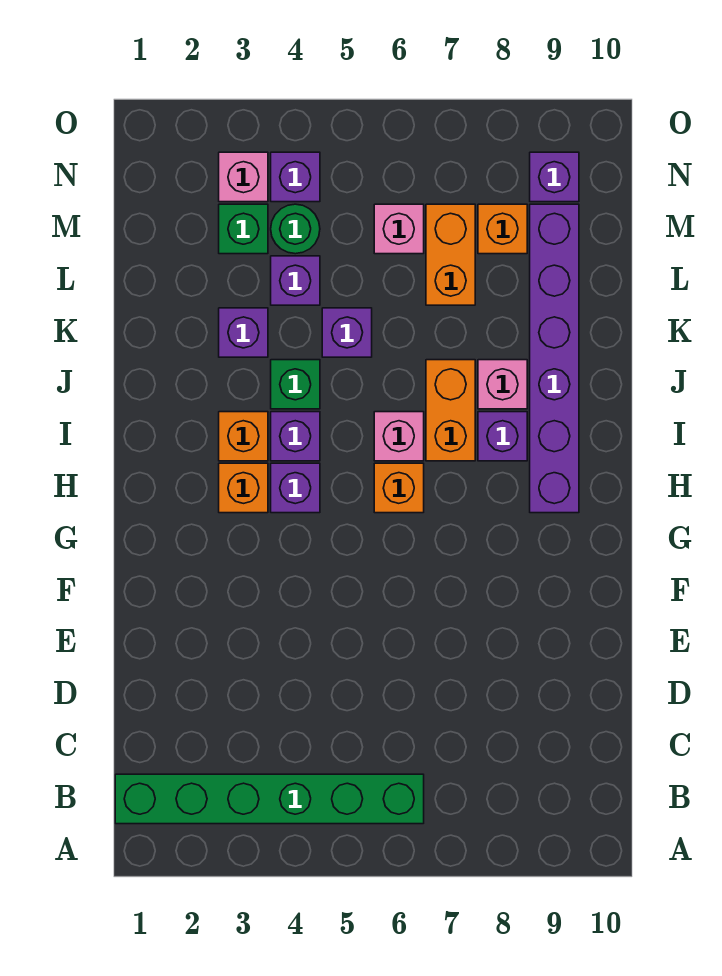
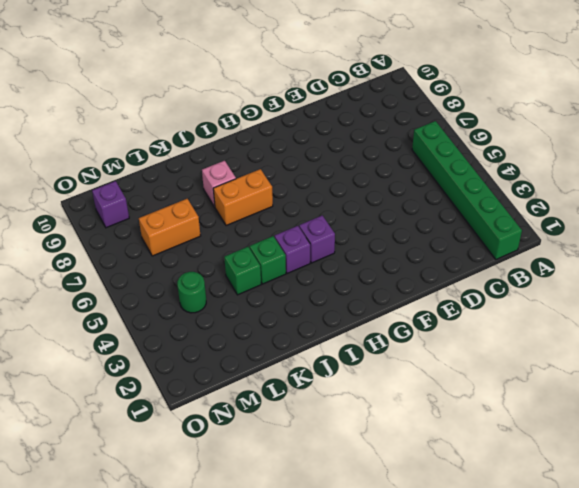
green brick K4 level 1 -> green brick M3 level 1
none -> orange brick H3 level 1
none -> orange brick H6 level 1
none -> purple brick H9:M9 level 1

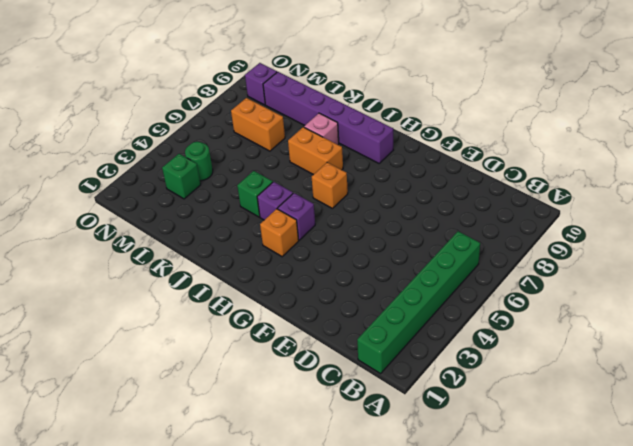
none -> orange brick I3 level 1
none -> pink brick I6 level 1
none -> purple brick I8 level 1

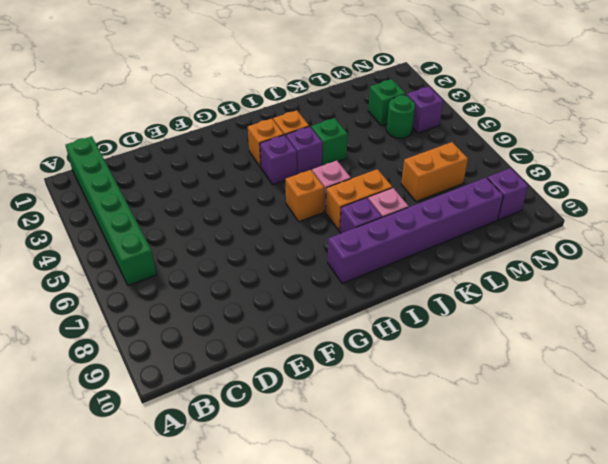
none -> purple brick K3 level 1
none -> purple brick K5 level 1
none -> purple brick L4 level 1

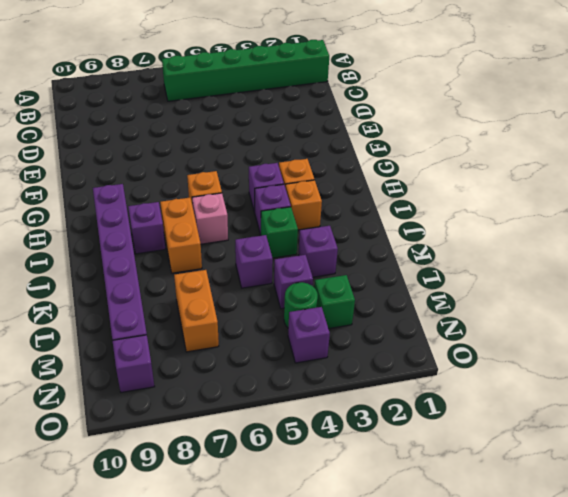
none -> pink brick J8 level 1
none -> pink brick M6 level 1
none -> orange brick M8 level 1

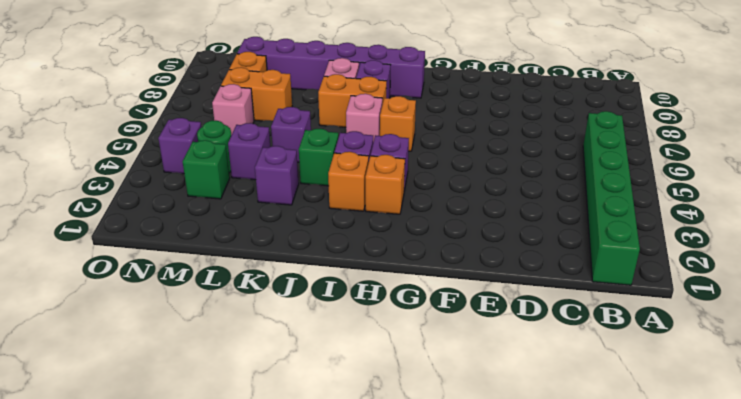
none -> pink brick N3 level 1
none -> purple brick N9 level 1

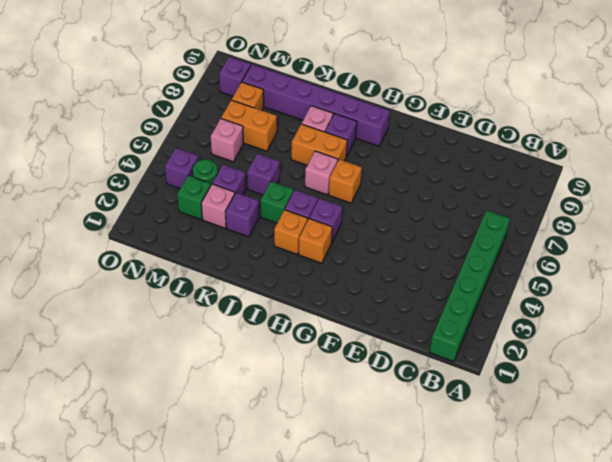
pink brick L3 level 1 -> pink brick N3 level 1

